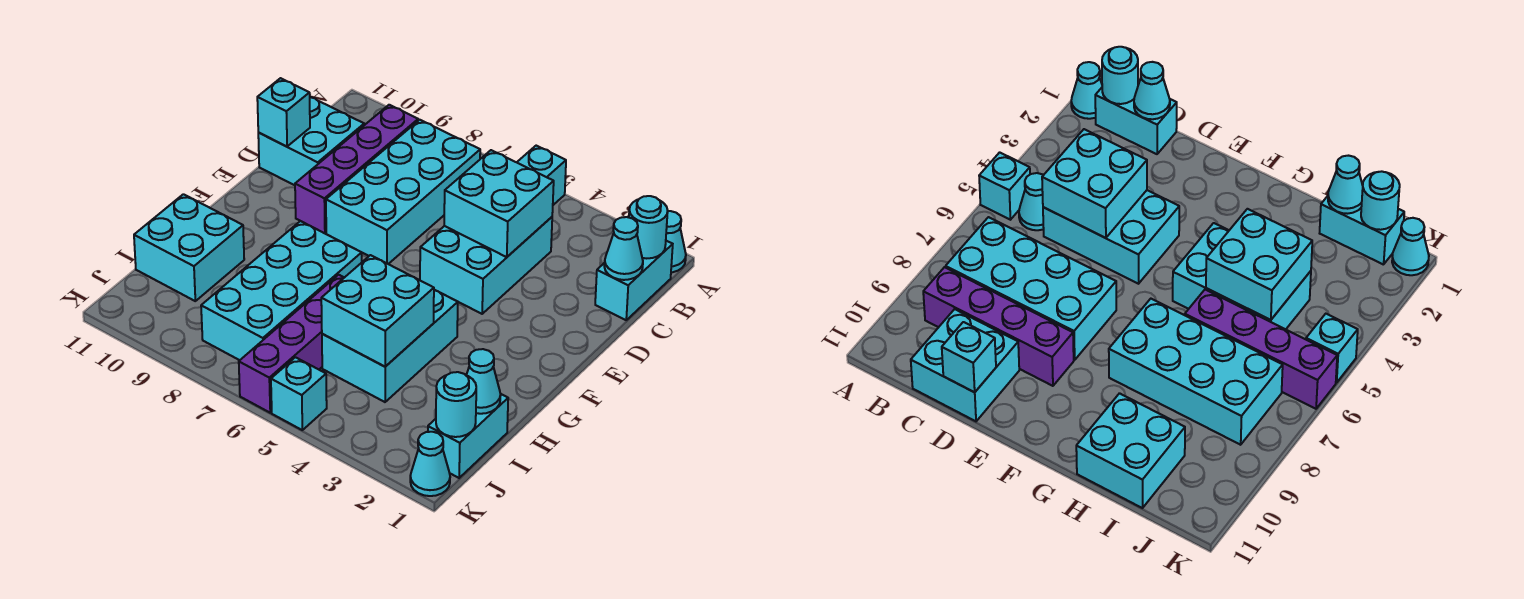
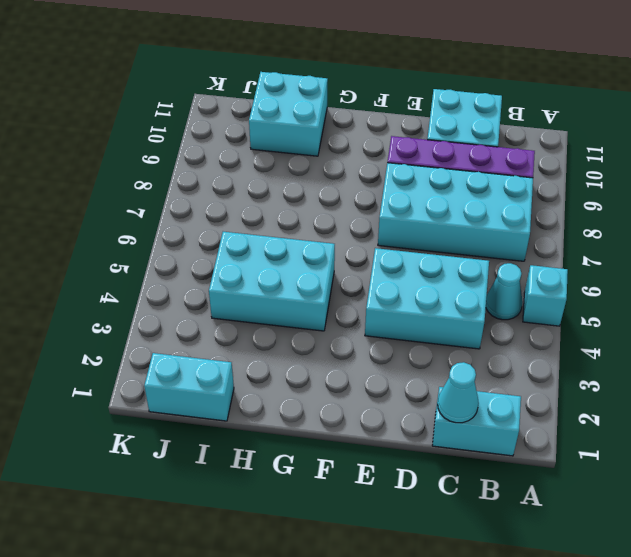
none -> cyan cone A1 level 1
none -> cyan brick G7:J8 level 1
none -> purple brick H6:K6 level 1

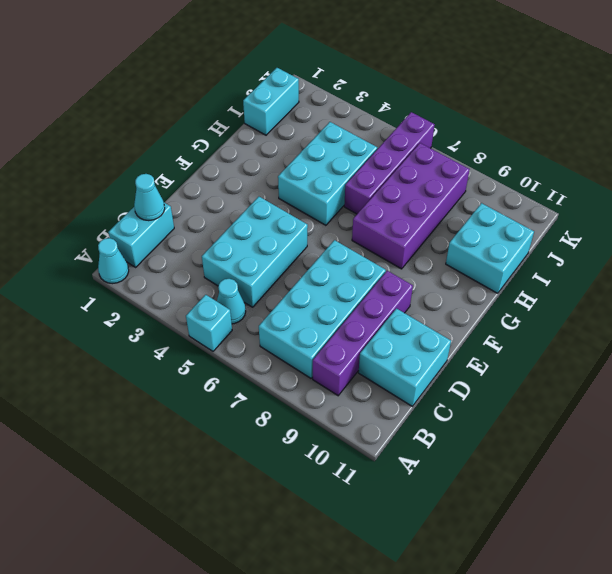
purple brick G7:J8 level 1 -> cyan brick G7:J8 level 1
none -> cyan cone K1 level 1
none -> cyan brick K5 level 1
none -> cyan round brick B1 level 2

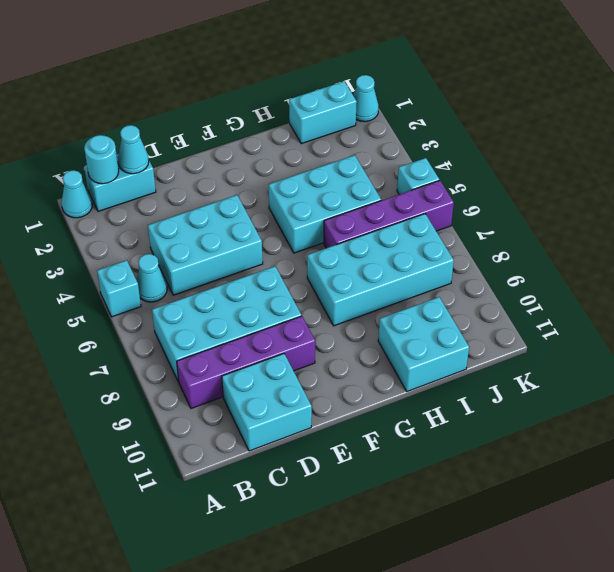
none -> cyan brick C4:D5 level 2
none -> cyan brick D11 level 2
none -> cyan brick H4:I5 level 2

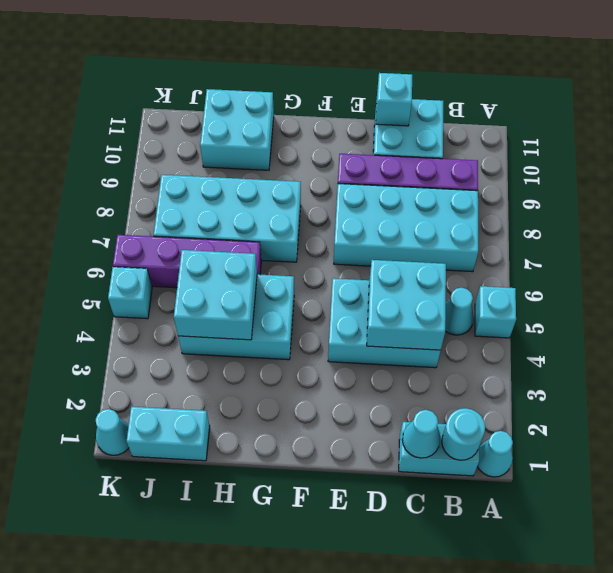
none -> cyan cone I1 level 2
none -> cyan round brick J1 level 2

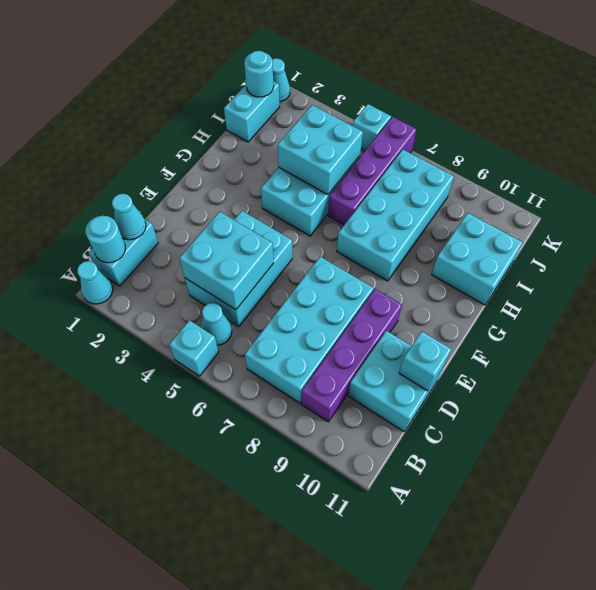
none -> cyan cone I1 level 2

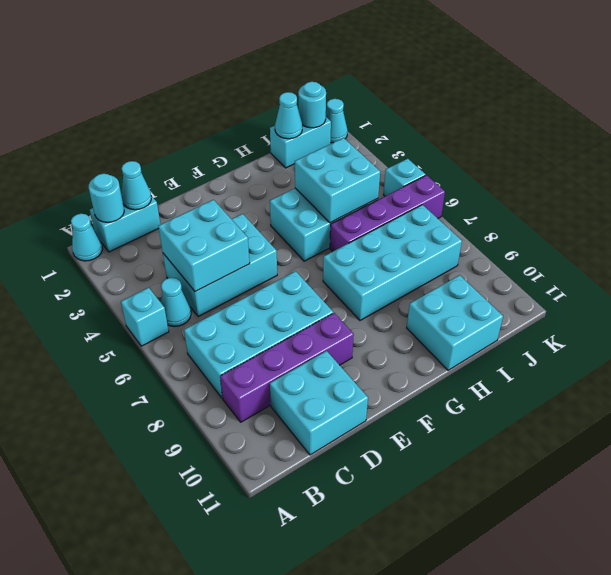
none -> cyan brick D11 level 2

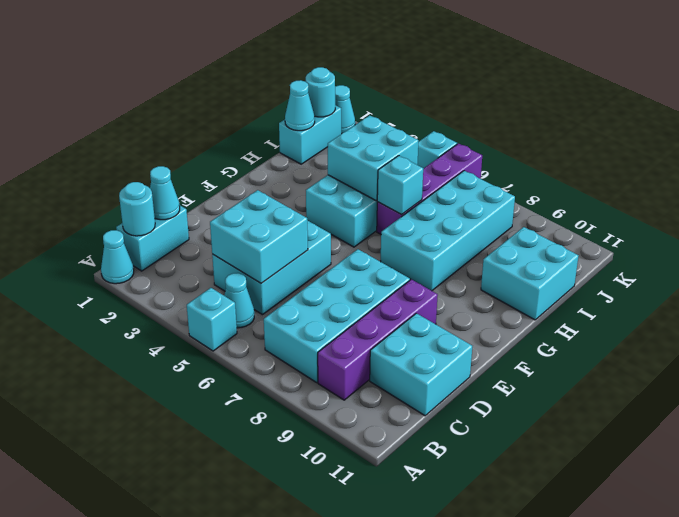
cyan brick H6 level 2 -> cyan brick D11 level 2

